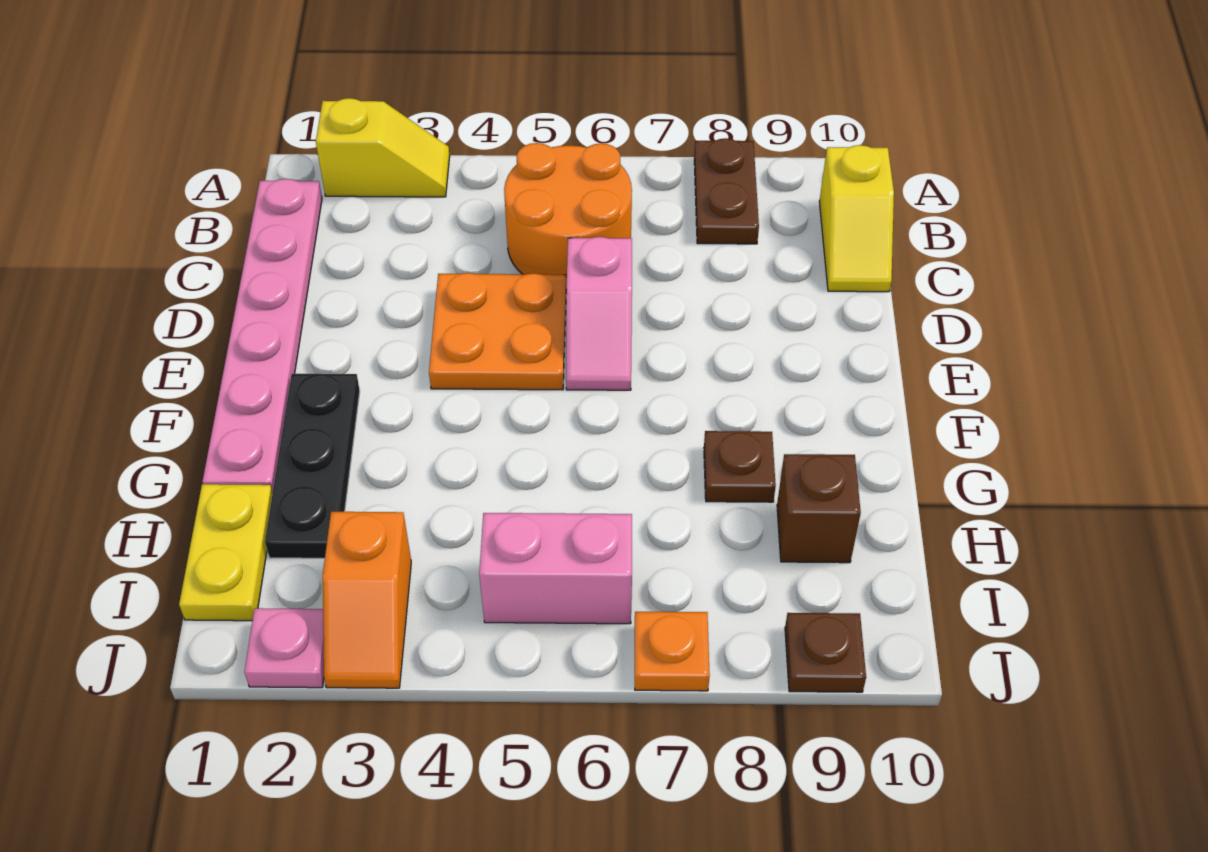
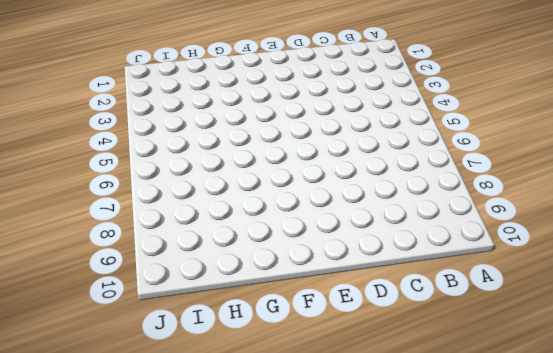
none -> yellow slope A2:A3 level 1 top 2
none -> brown plate A8:B8 level 1
none -> pink plate B1:G1 level 1

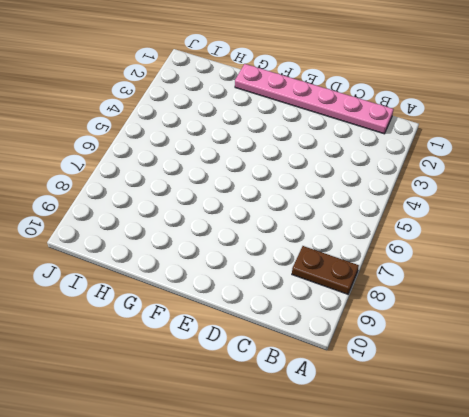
none -> yellow slope A2:A3 level 1 top 2
none -> orange round brick B5:C6 level 1
none -> yellow slope B10:C10 level 1 top B

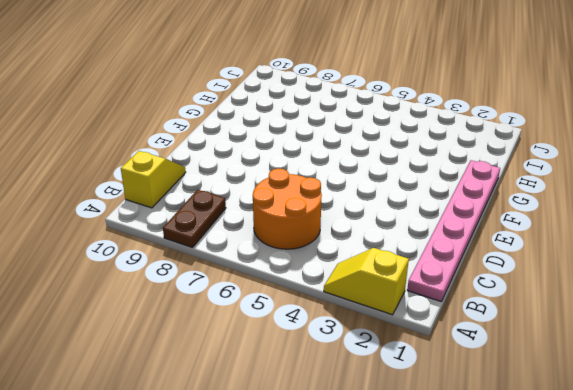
none -> orange plate D4:E5 level 1
none -> pink slope D6:E6 level 1 top D
none -> black plate F2:H2 level 1

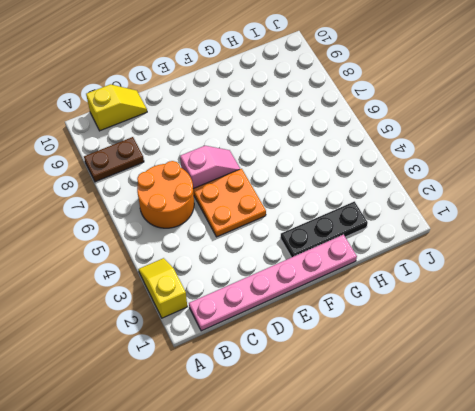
none -> brown plate G8 level 1
none -> yellow plate H1:I1 level 1
none -> brown brick H9 level 1

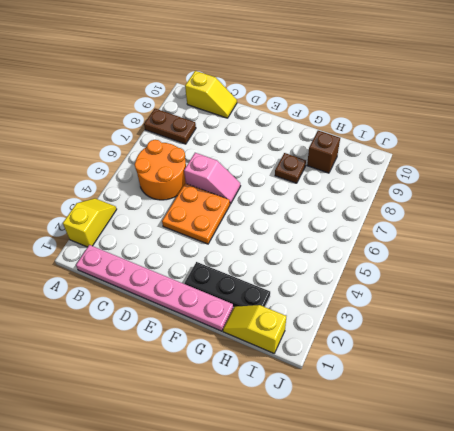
yellow slope H1:I1 level 1 top I -> yellow plate H1:I1 level 1
none -> orange slope I3:J3 level 1 top I
none -> pink brick I5:I6 level 1
none -> pink plate J2 level 1

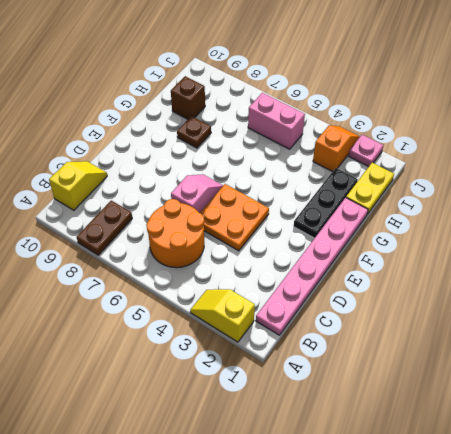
none -> orange plate J7 level 1
none -> brown plate J9 level 1

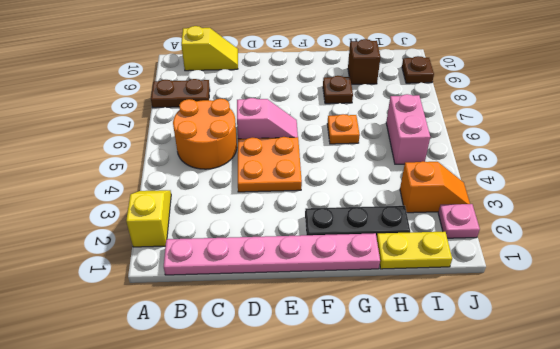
orange plate G6 level 1 -> orange plate J7 level 1

